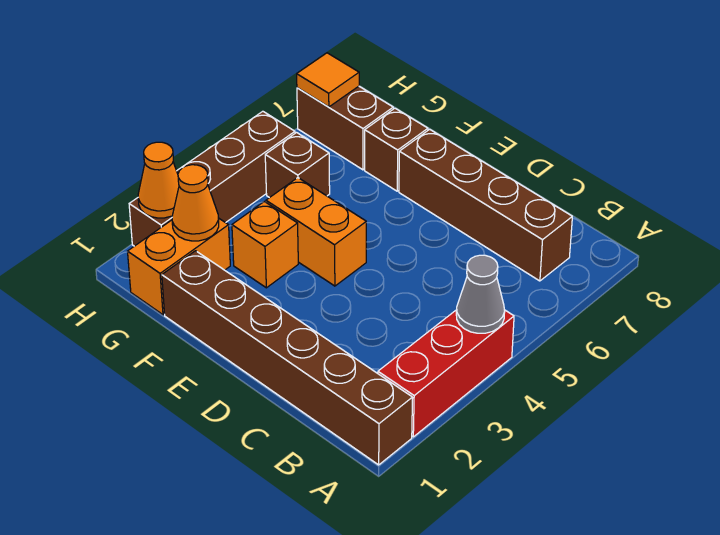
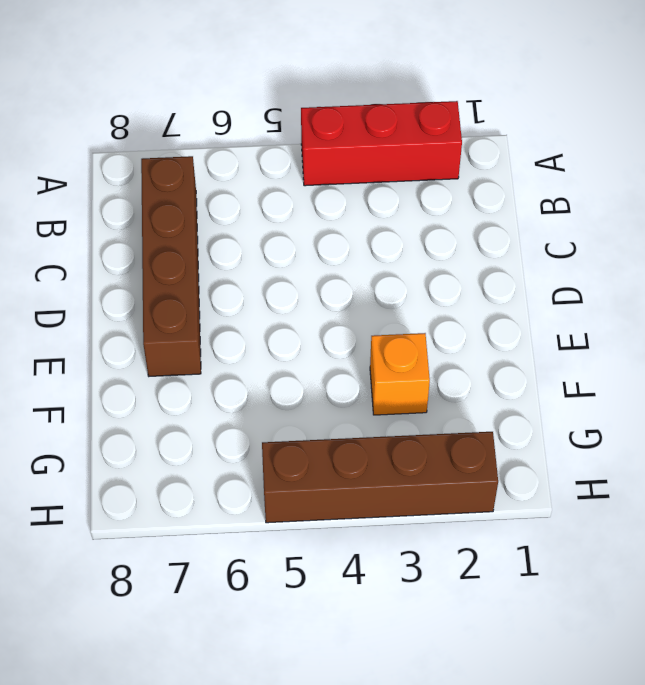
none -> brown brick A1:F1 level 1
none -> orange brick E4:F4 level 1
none -> brown brick F7 level 1

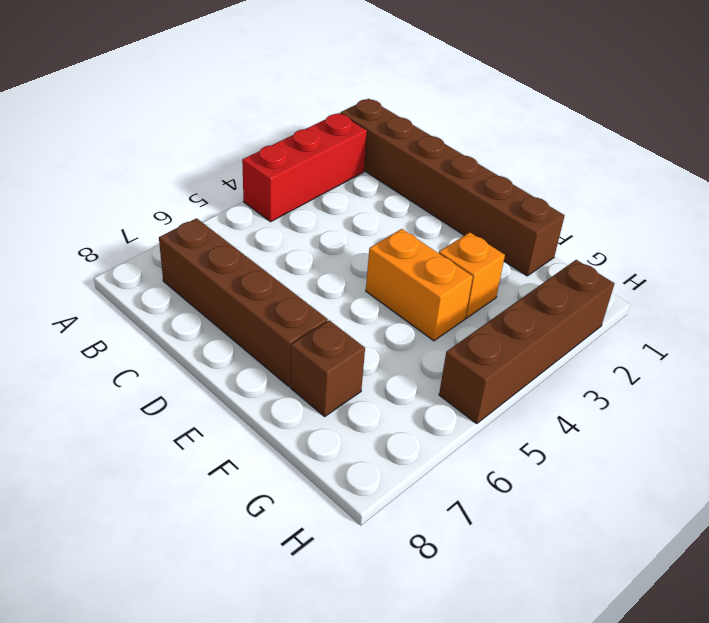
none -> orange brick G1:G2 level 1
none -> brown brick G5 level 1
none -> brown brick G7:H7 level 1

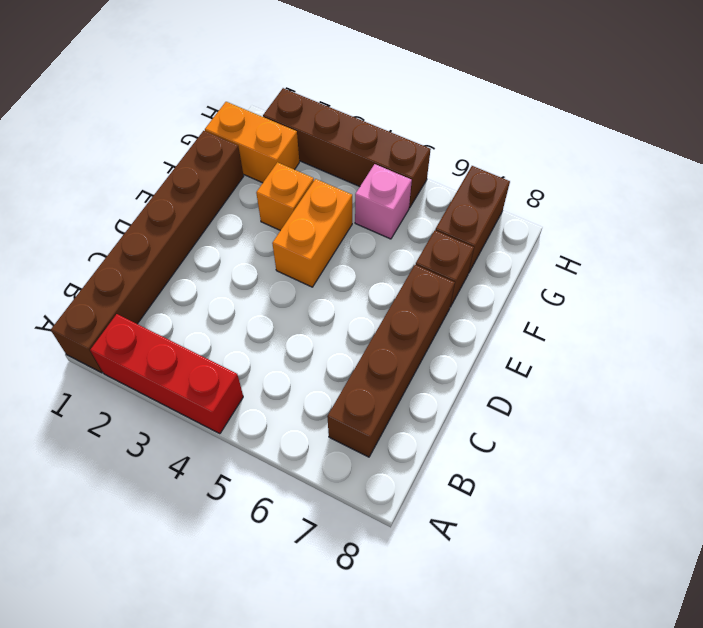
pink brick G5 level 1 -> brown brick G5 level 1
none -> grey cone A4 level 2
none -> orange cone G2 level 2
none -> orange cone H2 level 2

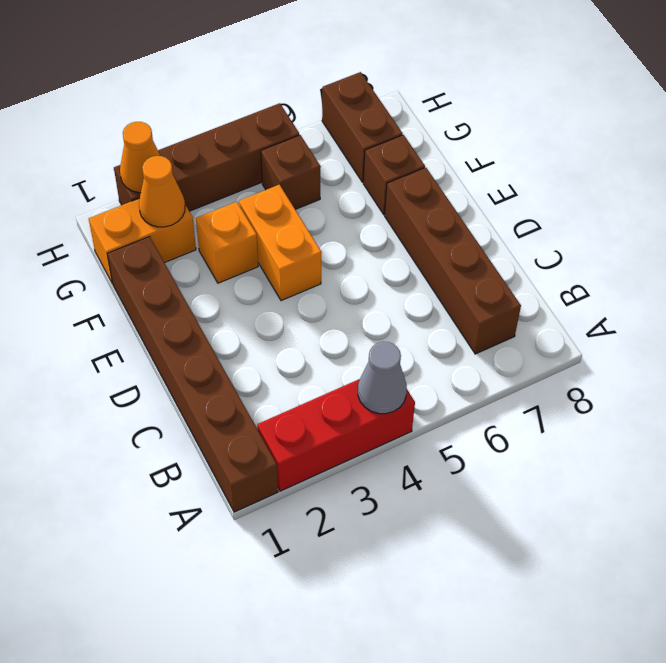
none -> orange tile H7 level 2

